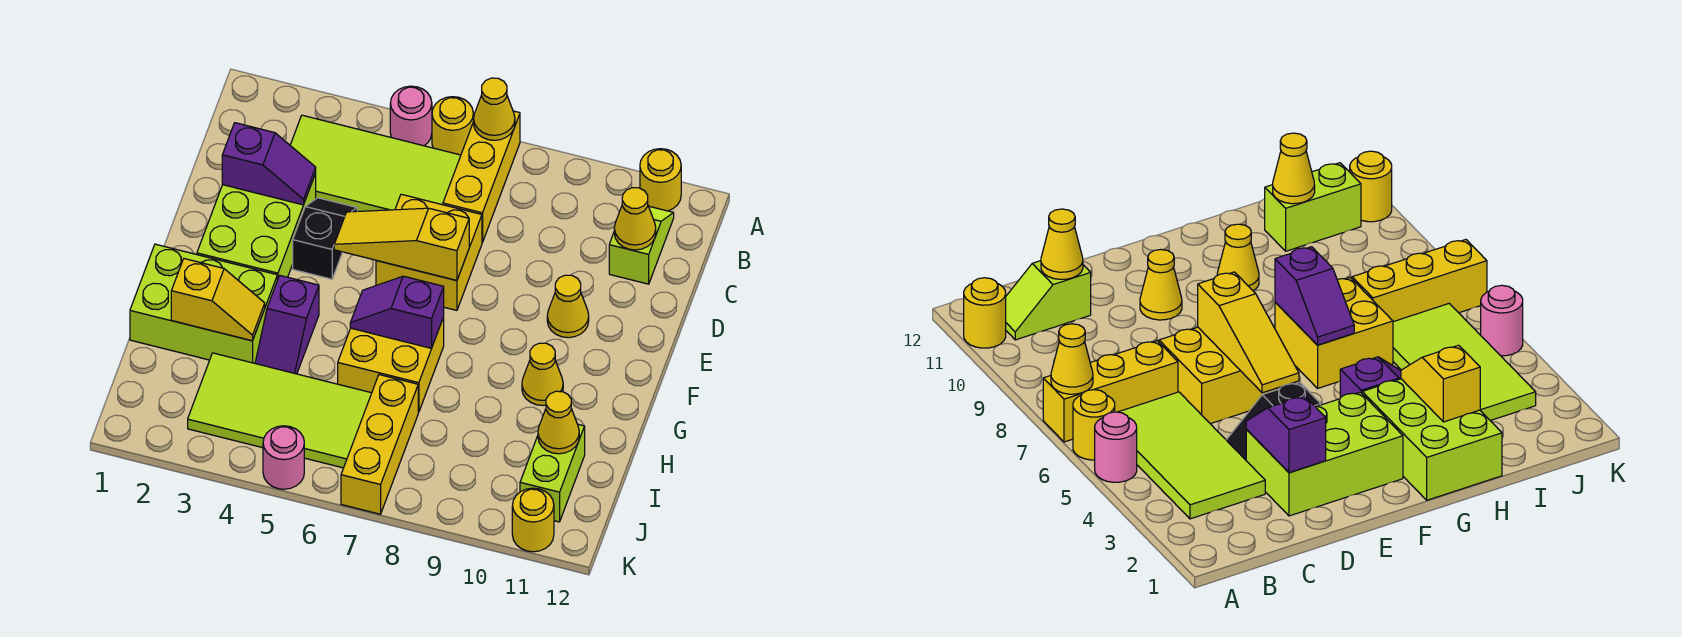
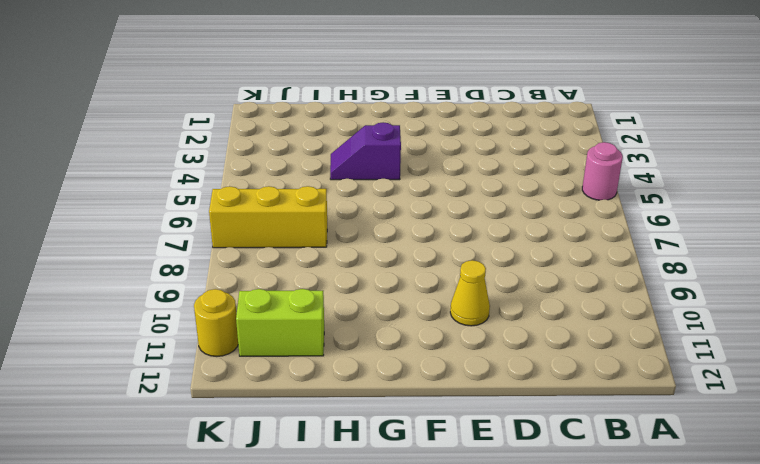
none -> yellow round brick A6 level 1
none -> yellow brick A7:C7 level 1
none -> yellow round brick A11 level 1

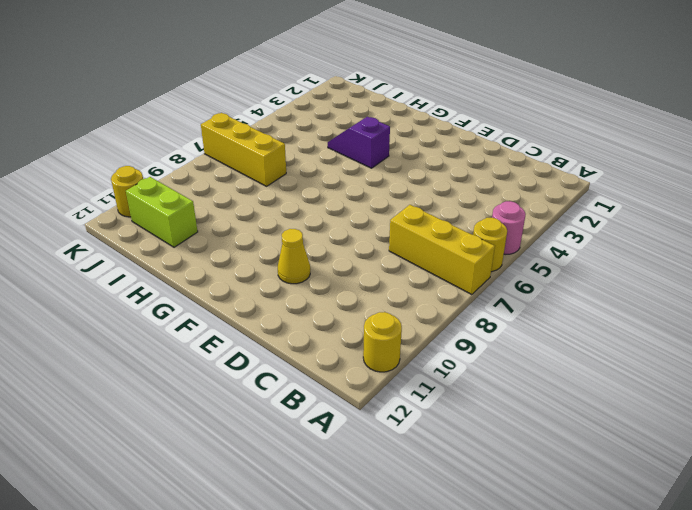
none -> lime tile B3:C6 level 1
none -> lime slope B11:C11 level 1 top C
none -> lime brick D2:F3 level 1

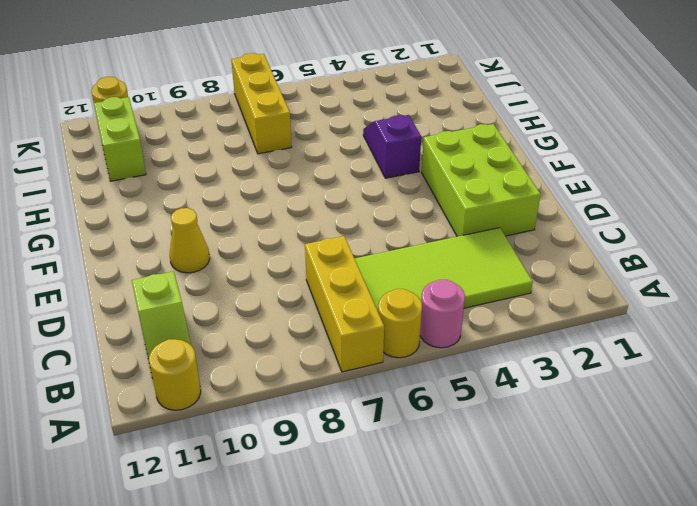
none -> black slope D4:E4 level 1 top E
none -> yellow brick D6:E7 level 1
none -> lime brick G1:H3 level 1

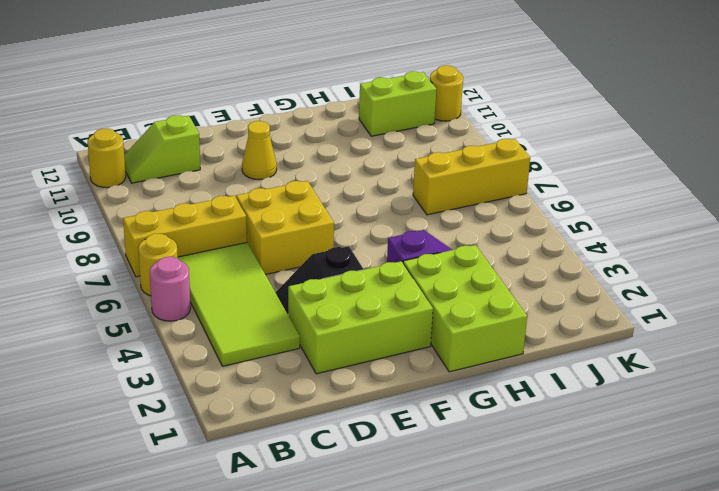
none -> yellow brick G6:H7 level 1
none -> yellow cone G10 level 1
none -> lime tile I3:J6 level 1

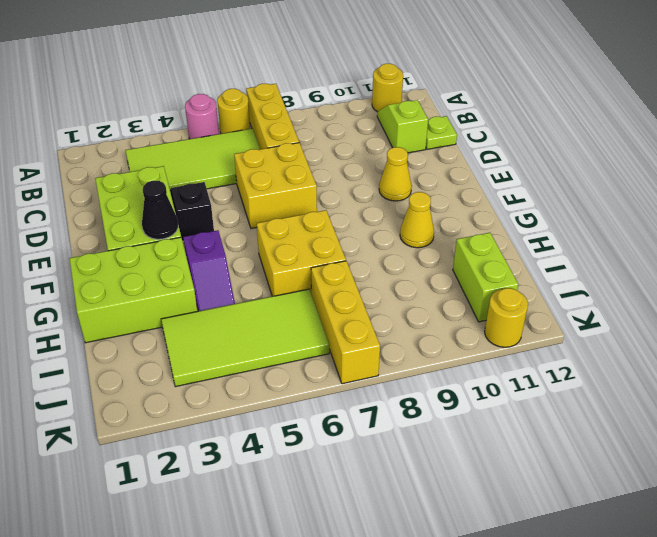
lime plate C12 level 1 -> none
black cone F3 level 2 -> none
none -> pink round brick K5 level 1
none -> yellow cone A7 level 2
none -> yellow cone C11 level 2

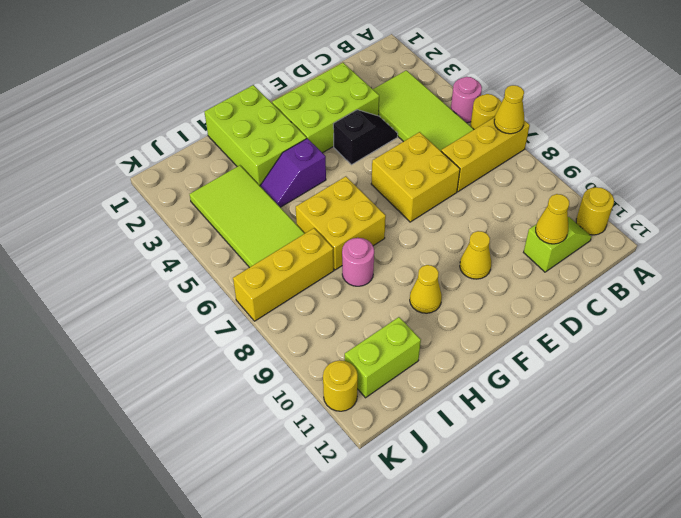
pink round brick H8 level 1 -> pink round brick K5 level 1
none -> purple slope D2:D3 level 2 top 2
none -> yellow slope E5:E7 level 2 top 7
none -> purple slope G6:G7 level 2 top 7

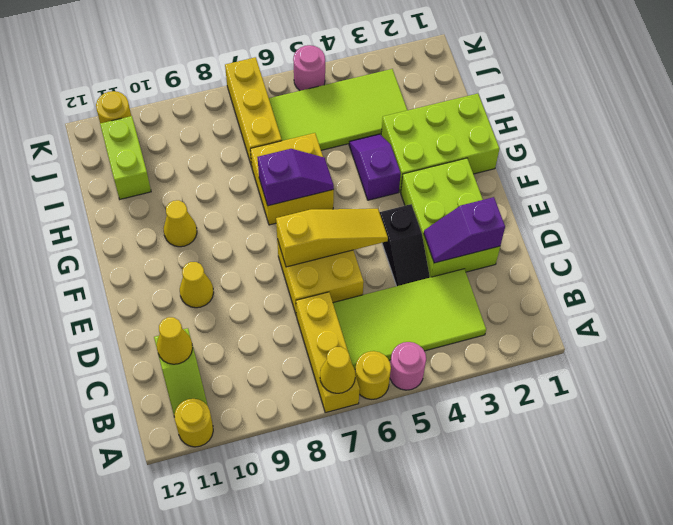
none -> yellow slope H2:H3 level 2 top 2
none -> yellow cone I11 level 2

